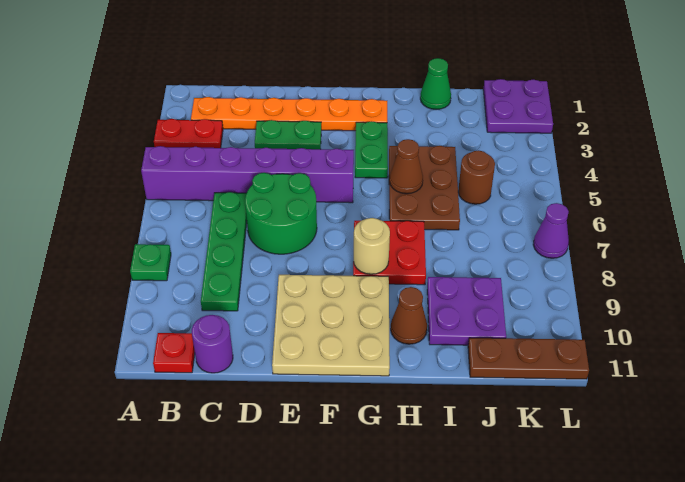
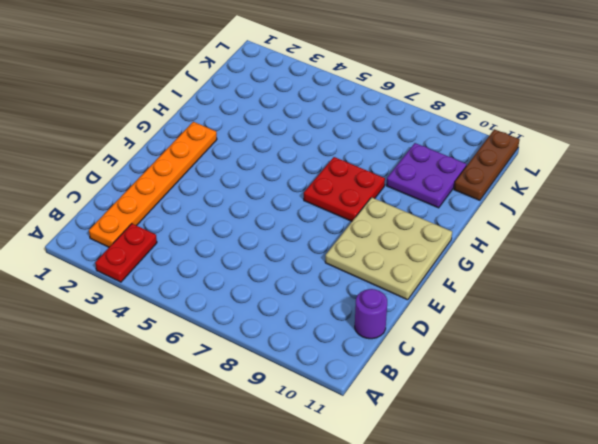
none -> purple brick A5:F5 level 1
none -> green plate A8 level 1
none -> red plate B11 level 1

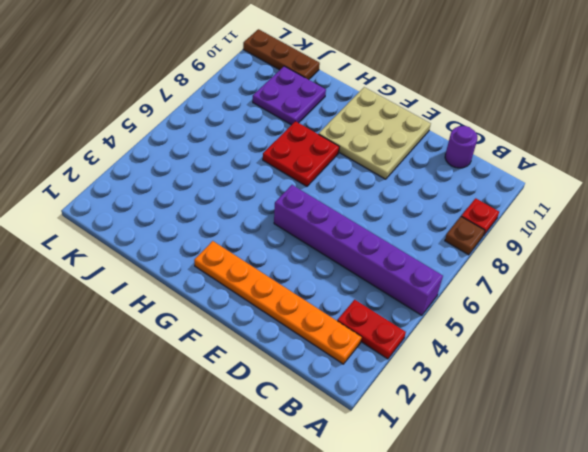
brown plate A8 level 1 -> green plate A8 level 1
red plate A9 level 1 -> red plate B11 level 1
none -> green plate C6:C9 level 1
none -> green plate D3:E3 level 1
none -> green round brick D6:E7 level 1

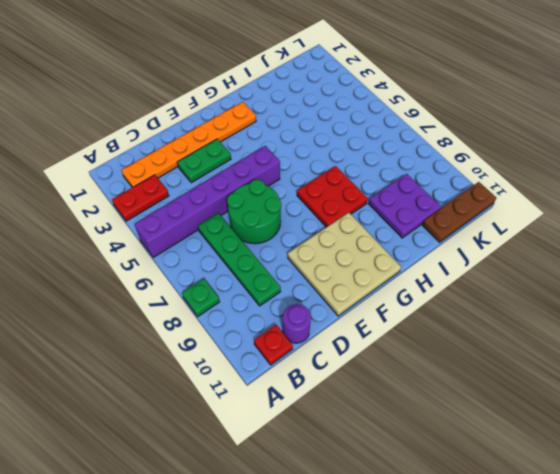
none -> green plate G3:G4 level 1
none -> brown plate H4:I6 level 1
none -> brown cone H10 level 1

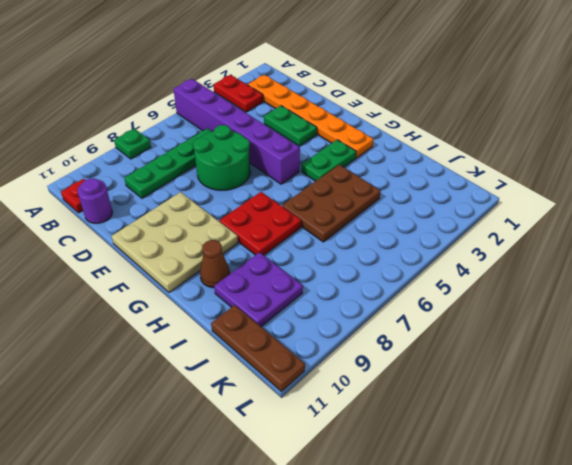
none -> green cone I1 level 1
none -> brown round brick J5 level 1
none -> purple plate K1:L2 level 1

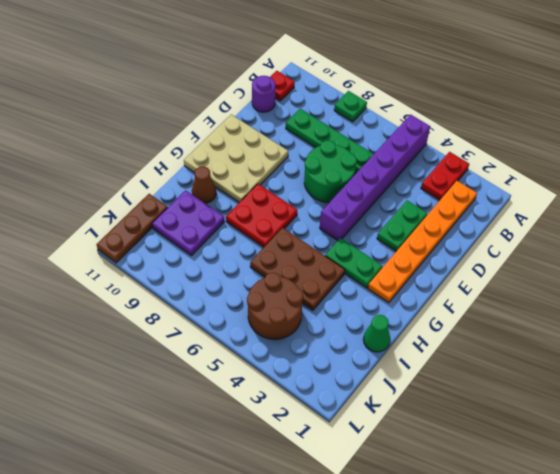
brown round brick J4:K5 level 1 -> brown round brick J5 level 1
none -> purple plate K1:L2 level 1
none -> purple cone L7 level 1
none -> tan round brick G8 level 2

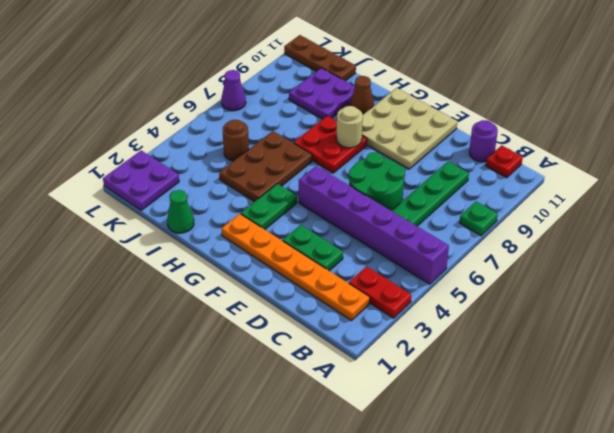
none -> brown cone H5 level 2

